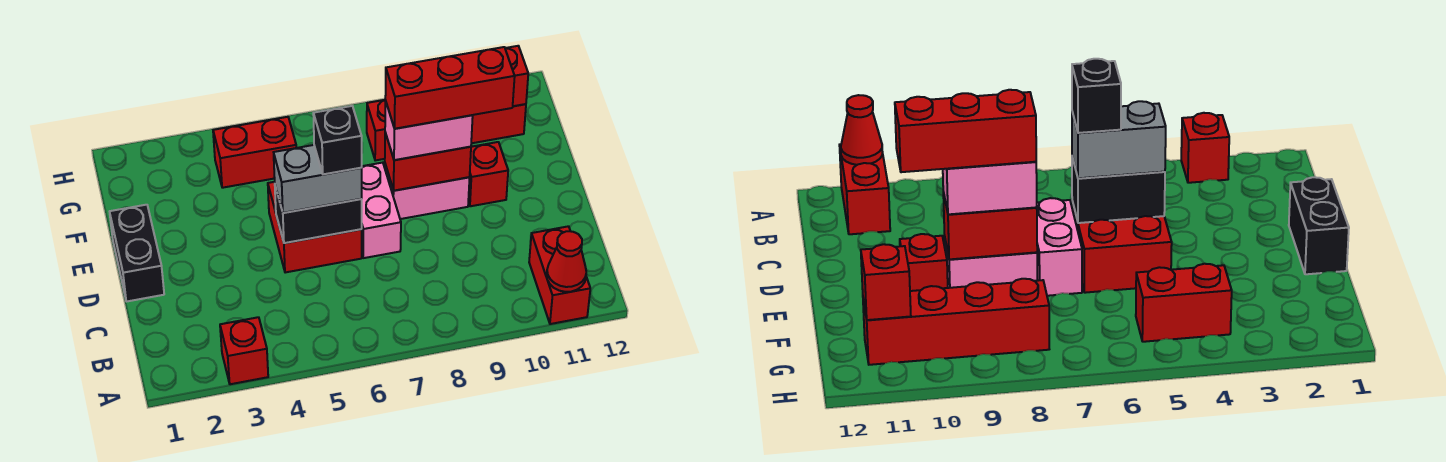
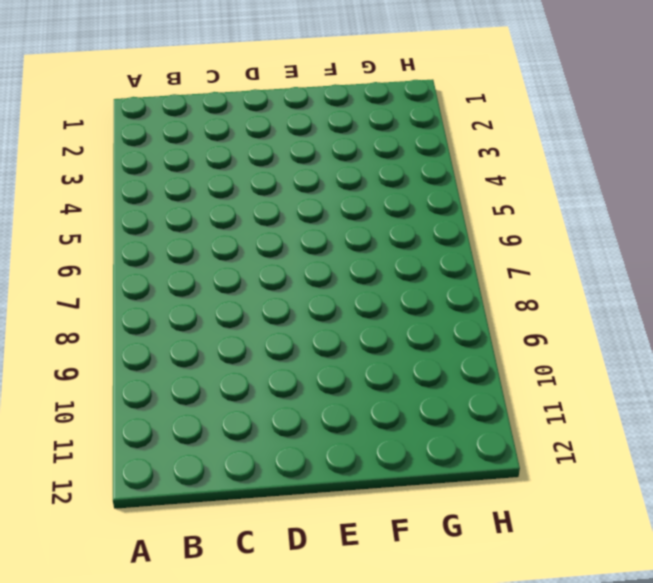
none -> red brick A3 level 1
none -> red brick A11:B11 level 1
none -> black brick D1:E1 level 1

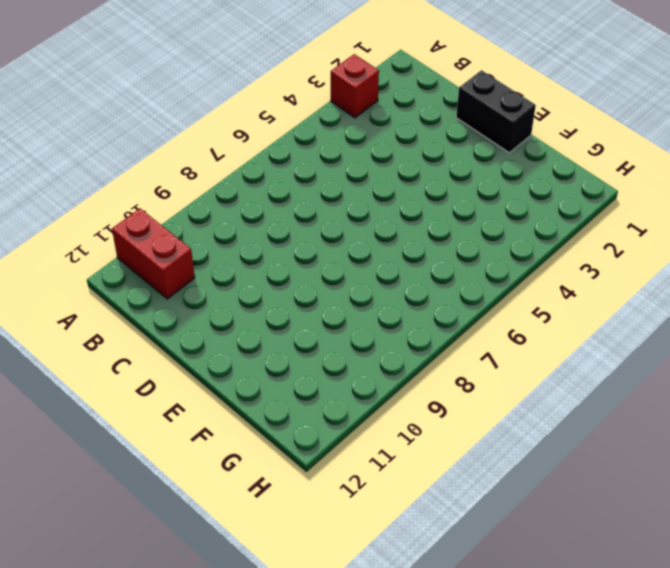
none -> red brick D5:E6 level 1
none -> pink brick D7:E7 level 1
none -> pink brick E8:E9 level 1

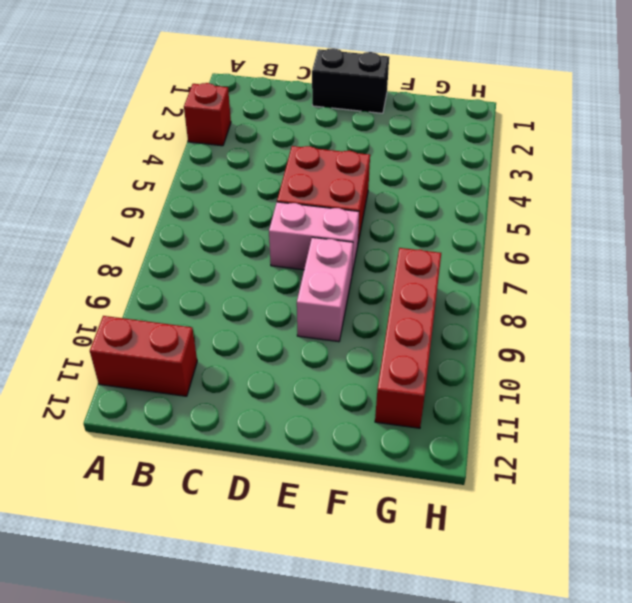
none -> red brick E10 level 1
none -> red brick G4:G5 level 1
none -> red cone A11 level 2

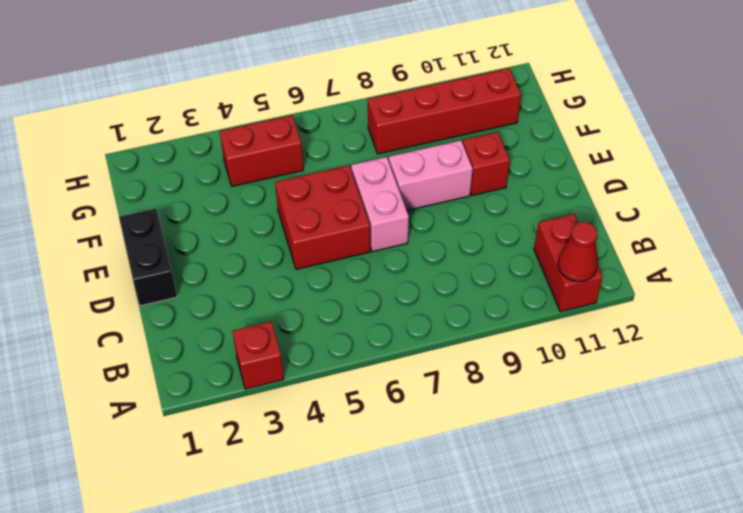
none -> black brick D5:D6 level 2
none -> red brick E8:E9 level 2
none -> red brick G11 level 2

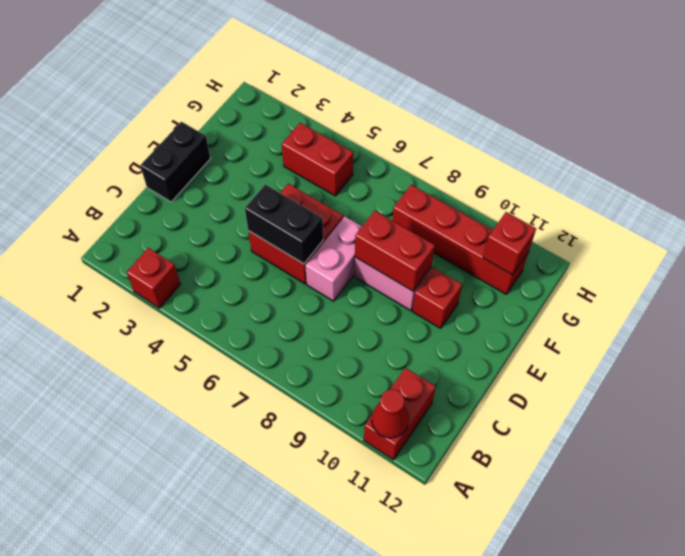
none -> grey brick D5:D6 level 3
none -> pink brick E8:E9 level 3
none -> black brick D6 level 4

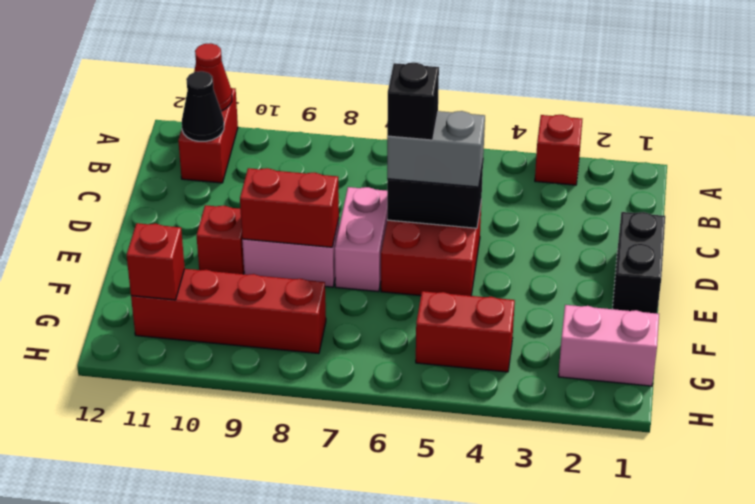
black cone B11 level 2 -> none
pink brick G1:G2 level 1 -> pink brick E8:E9 level 3
none -> red brick E8:E10 level 4

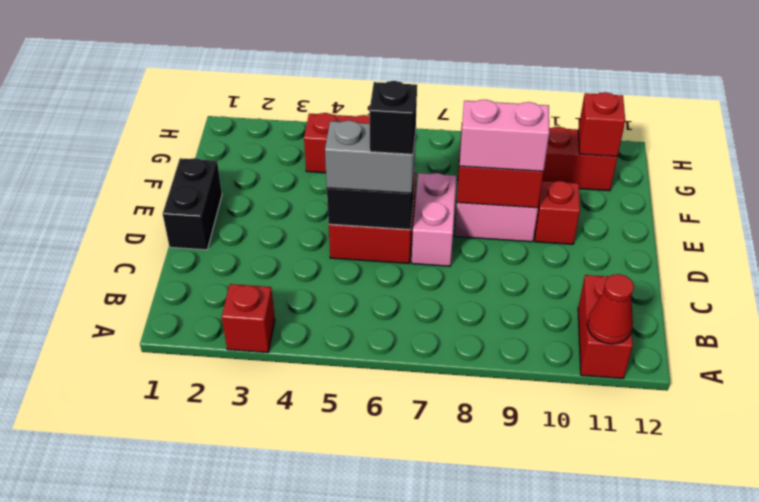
none -> red brick E8:E10 level 4

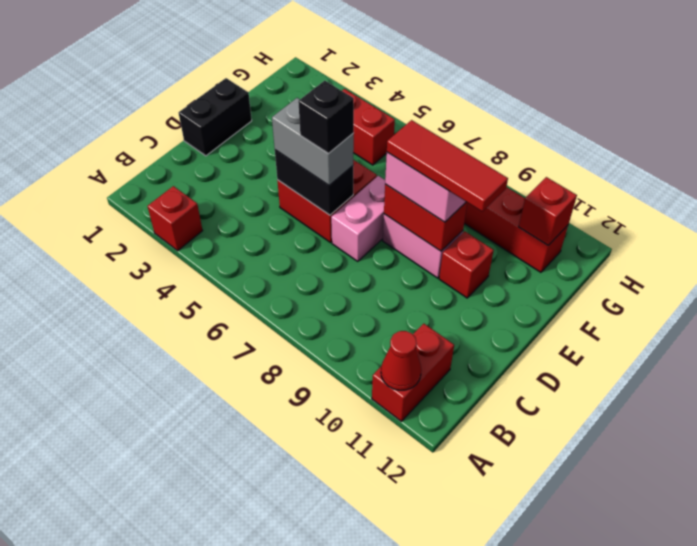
red tile E8:E10 level 4 -> red brick E8:E10 level 4

